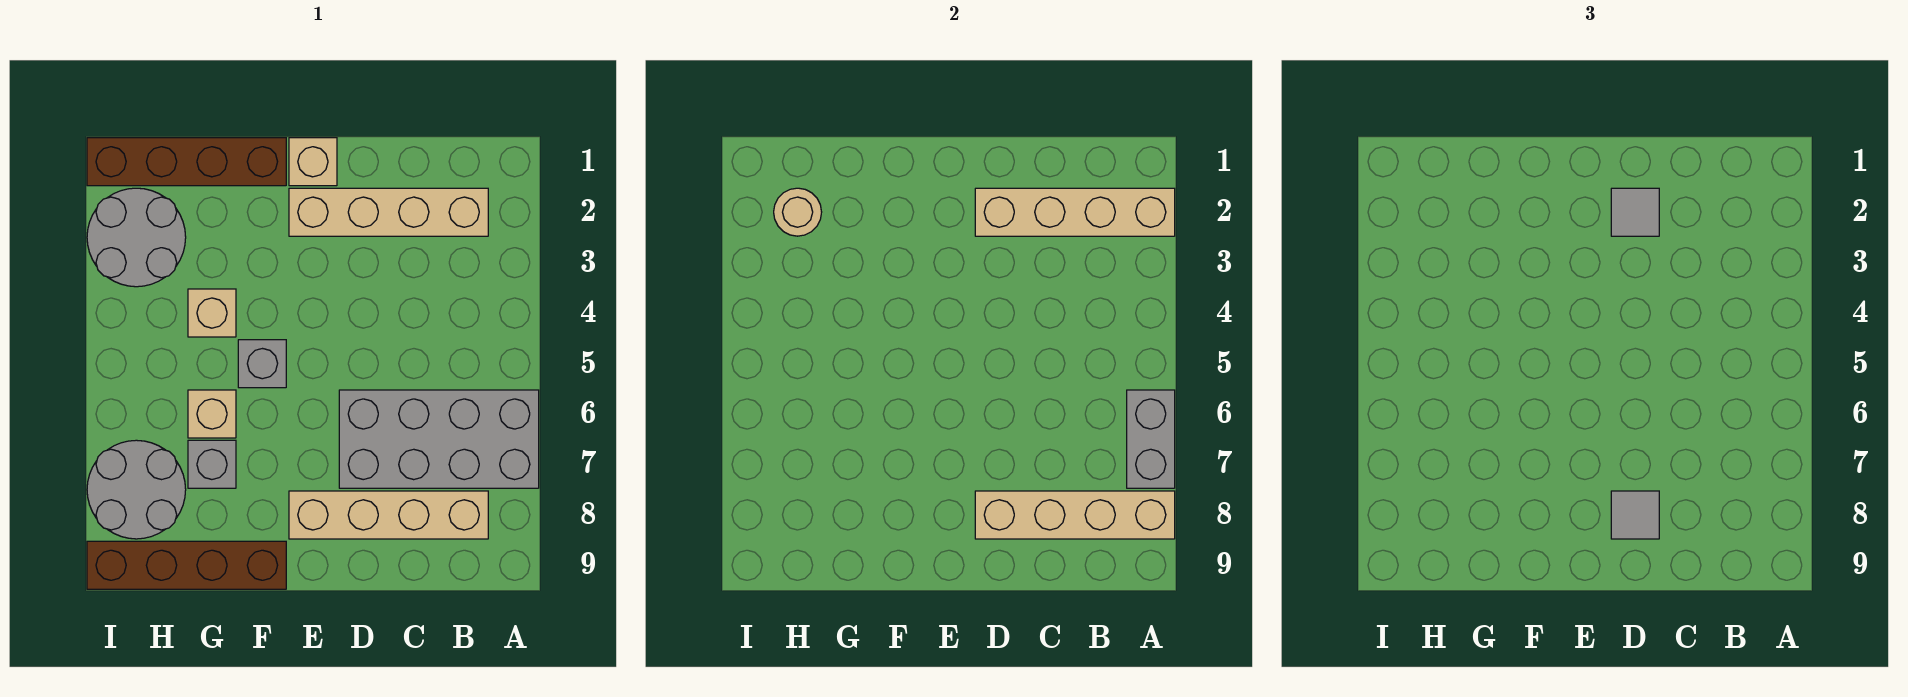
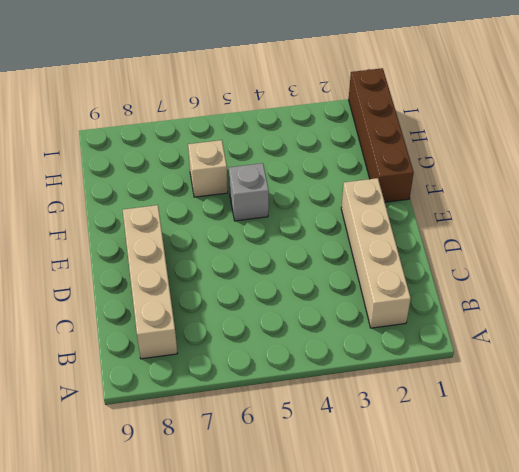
none -> grey brick A6:D7 level 1
none -> tan brick E1 level 1
none -> brown brick F9:I9 level 1

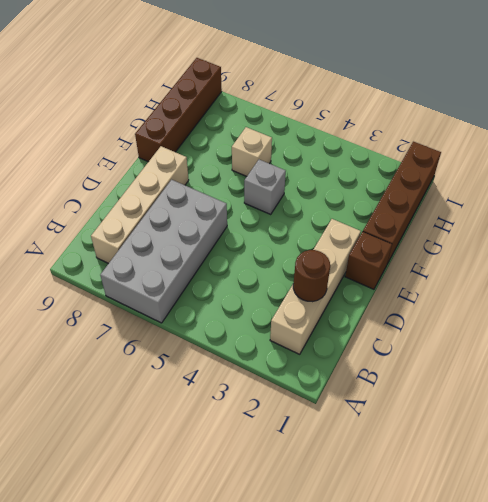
brown round brick C2 level 2 -> tan brick A2:D2 level 2
brown brick E1 level 1 -> tan brick E1 level 1
none -> tan brick G4 level 1
none -> grey brick G7 level 1
none -> grey round brick H2:I3 level 1

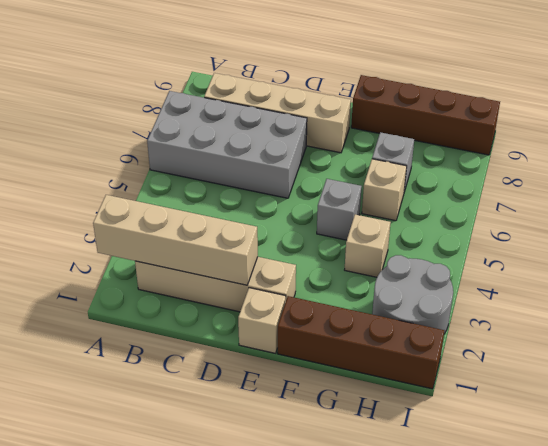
none -> grey round brick H7:I8 level 1
none -> grey brick A6:A7 level 2
none -> tan brick A8:D8 level 2

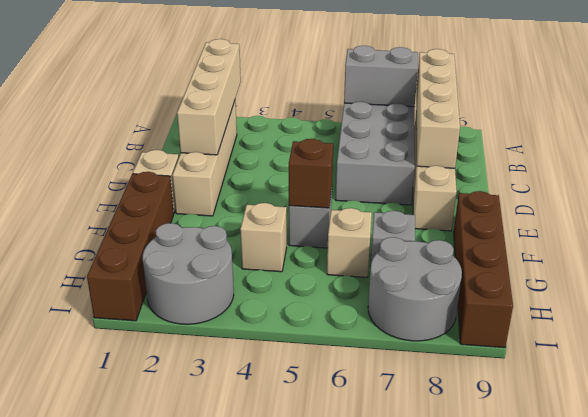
brown brick F5 level 2 -> none
none -> tan round brick H2 level 2
none -> grey tile D2 level 3
none -> grey tile D8 level 3

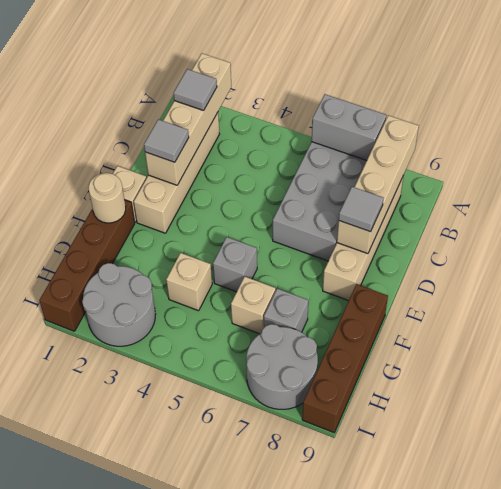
grey tile B2 level 3 -> none
tan round brick F1 level 2 -> tan round brick H2 level 2

